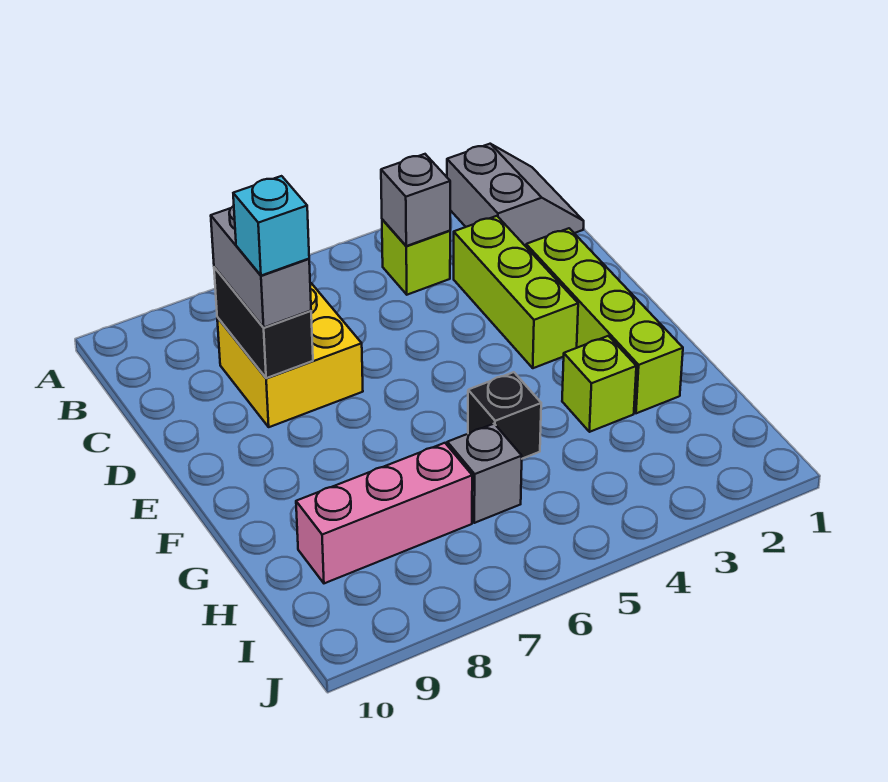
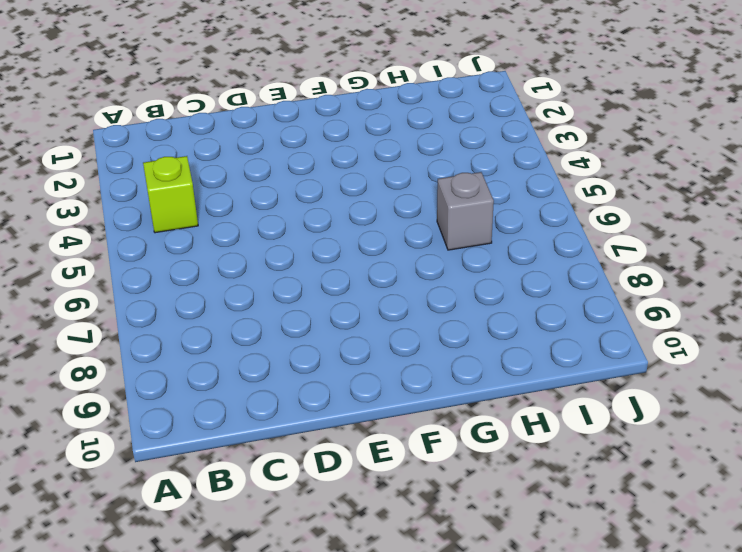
none -> grey slope A1:B2 level 1 top 2
none -> lime brick C3:E3 level 1
none -> yellow brick C7:D8 level 1

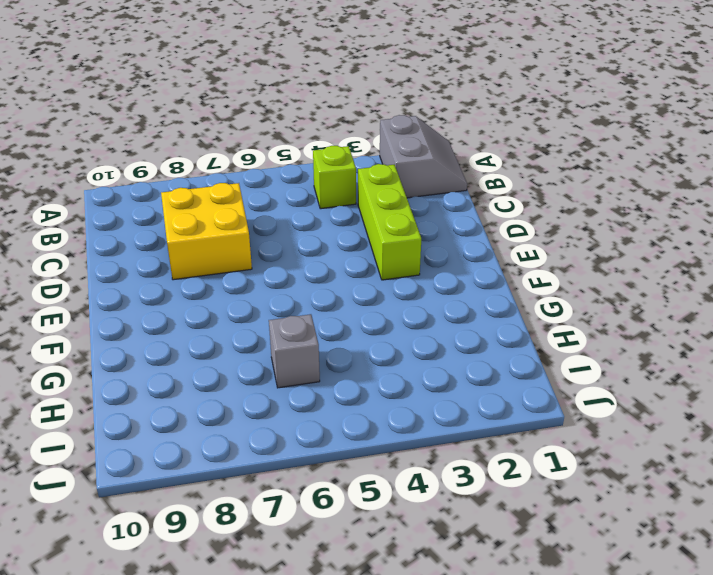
none -> lime brick D2:G2 level 1
none -> lime brick G3 level 1
none -> black brick G5 level 1

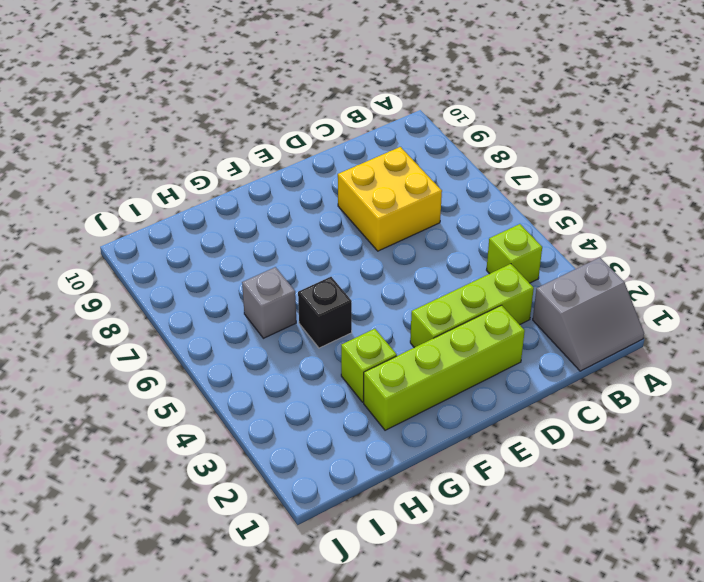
none -> pink brick H7:H9 level 1
none -> grey brick B4 level 2
none -> black brick C8:D8 level 2

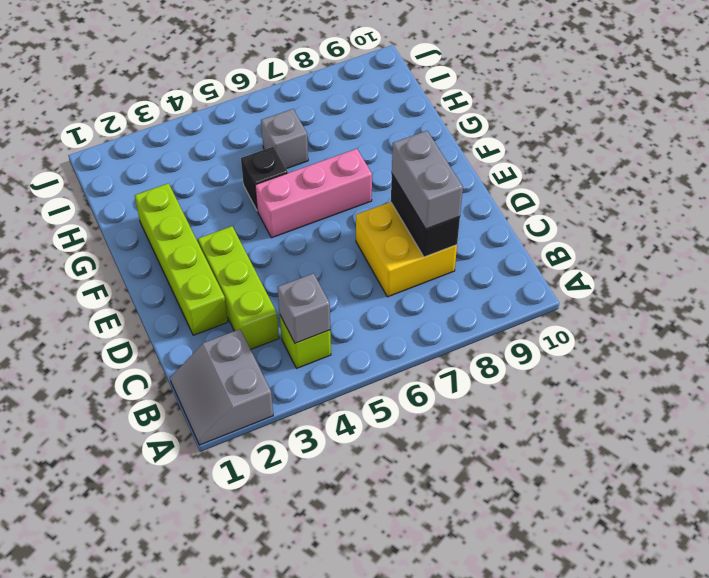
pink brick F5:F7 level 1 -> pink brick H7:H9 level 1
none -> lime brick G3 level 1
none -> cyan brick D8 level 4

